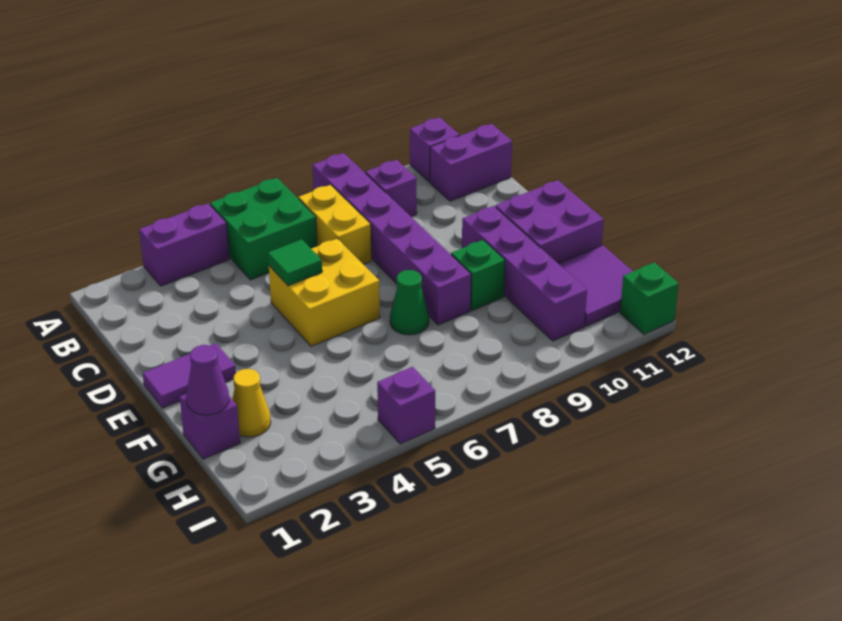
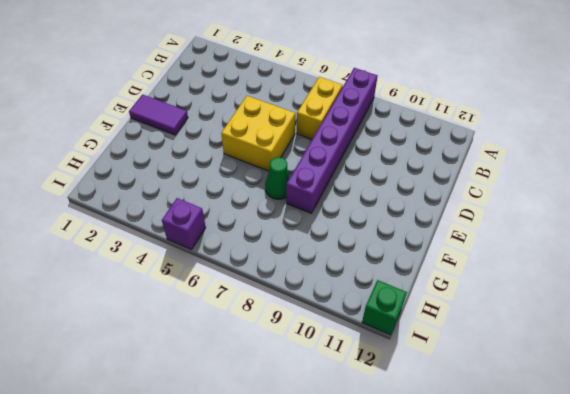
none -> purple brick A3:A4 level 1
none -> green brick A5:B6 level 1
none -> purple brick A11 level 1

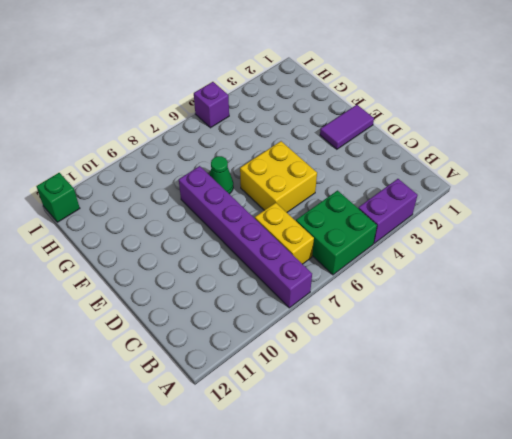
none -> purple brick A11 level 1
none -> purple brick B9 level 1
none -> purple brick B11:B12 level 1

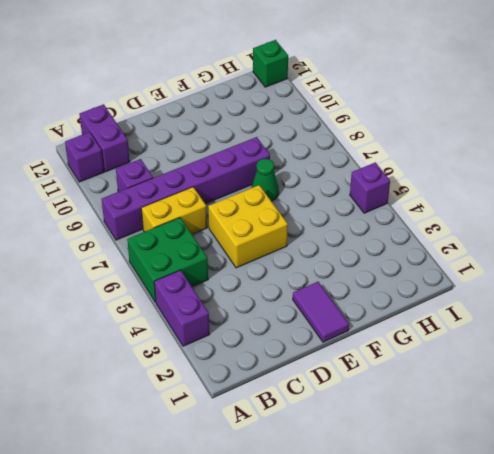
none -> purple brick E10:H10 level 1
none -> purple brick E11:F12 level 1
none -> green brick F9 level 1

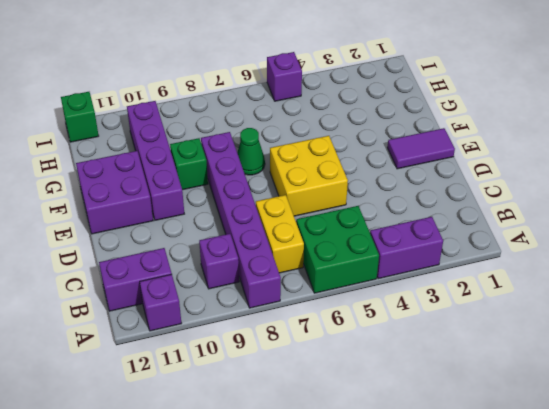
none -> purple brick G1 level 1
none -> yellow cone G2 level 1
none -> purple tile G11:H12 level 1

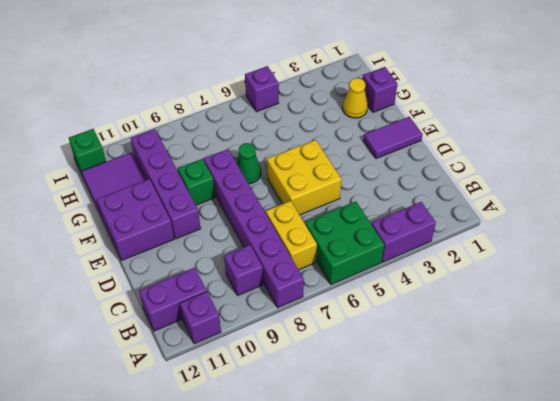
none -> green tile D5 level 2
none -> purple cone G1 level 2

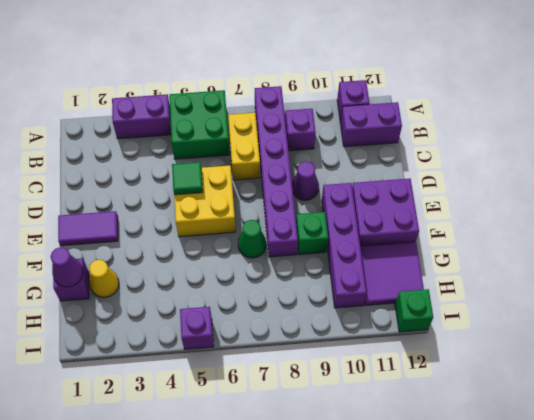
purple cone D9 level 1 -> none

